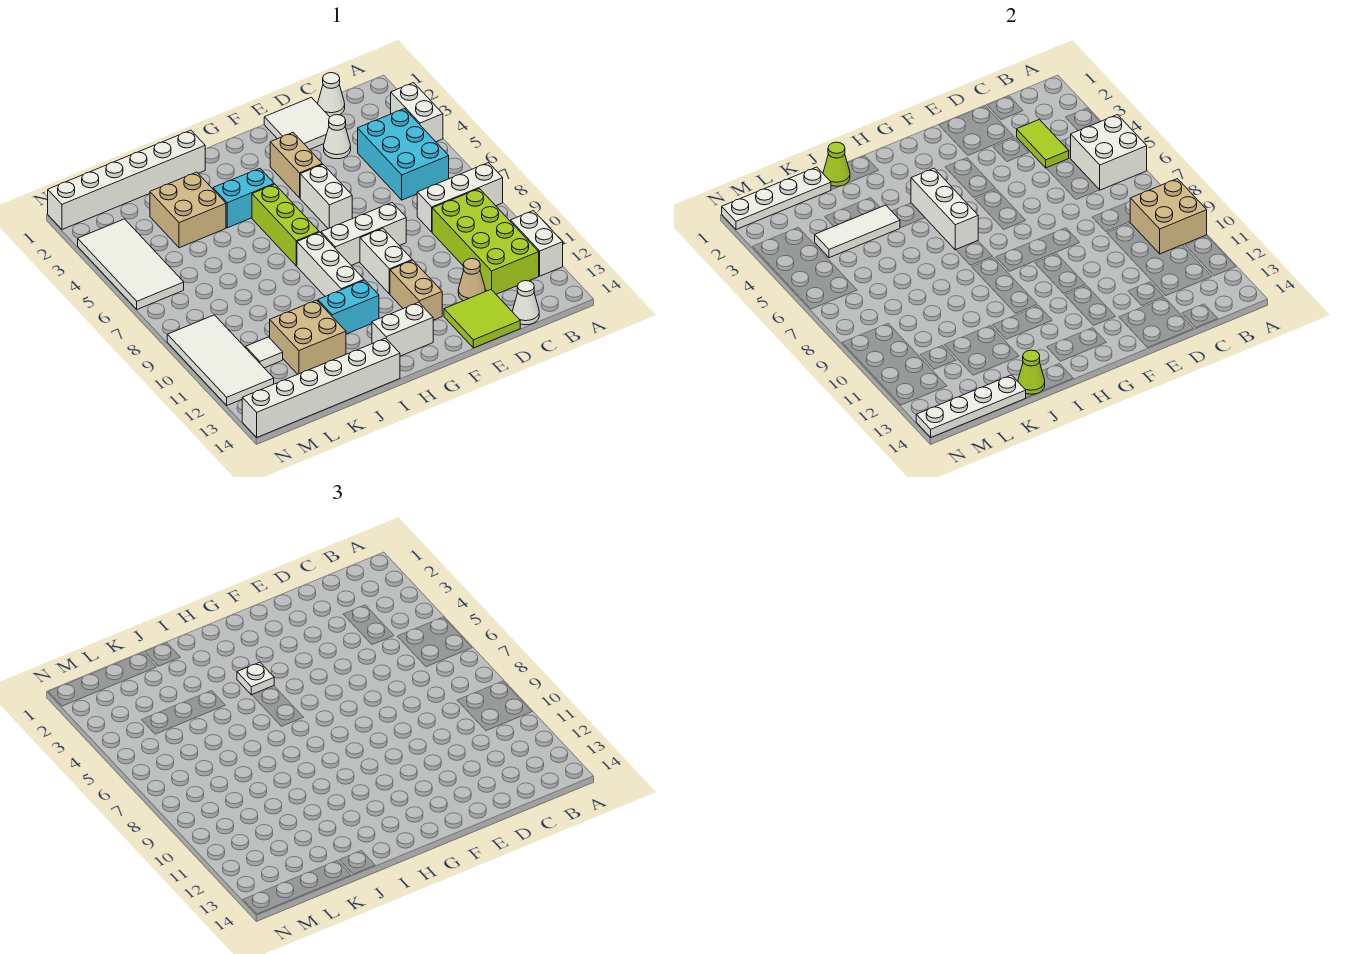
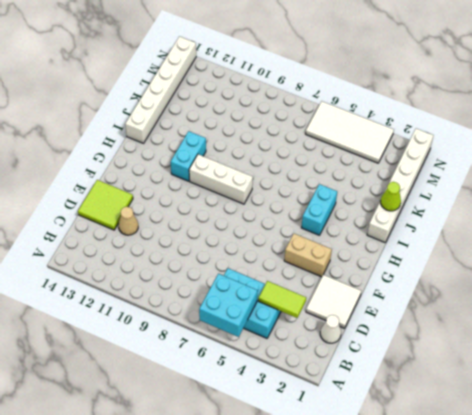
cyan brick A5:B6 level 2 -> white brick A5:B6 level 2
none -> white brick A3:A4 level 1
none -> white brick A8:C8 level 1
none -> white brick A11:A12 level 1
none -> lime brick B9:C12 level 1

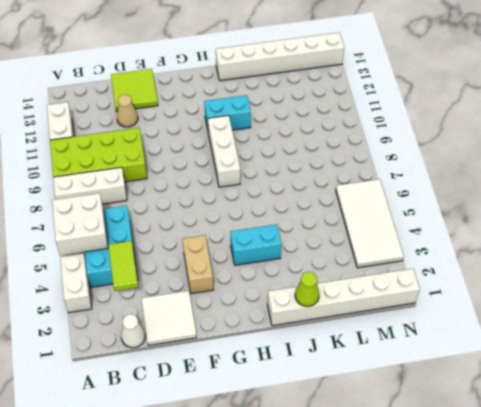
lime brick A9:D10 level 1 -> lime brick B9:C12 level 1
none -> white cone C14 level 1
none -> white cone D3 level 1
none -> white brick E8:G8 level 1
none -> white brick F5:F6 level 1

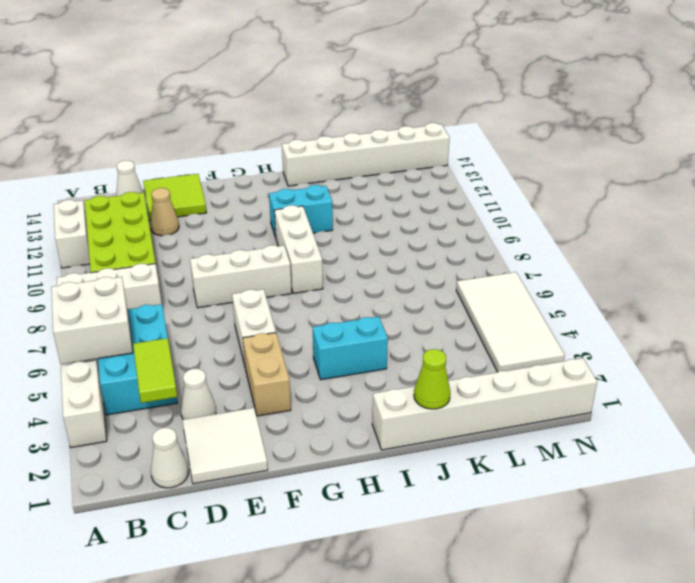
none -> white brick F9:F10 level 1
none -> tan brick F11:F12 level 1
none -> white brick G13:H13 level 1
none -> lime brick H5:H7 level 1

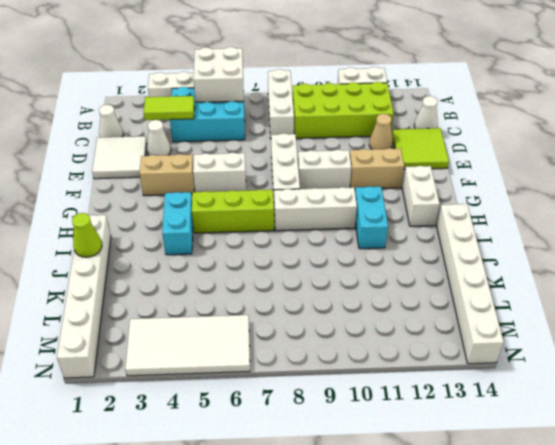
none -> tan brick J3:K4 level 1
none -> tan brick J11:K12 level 1
none -> white tile L11 level 1
none -> white tile M9:N12 level 1

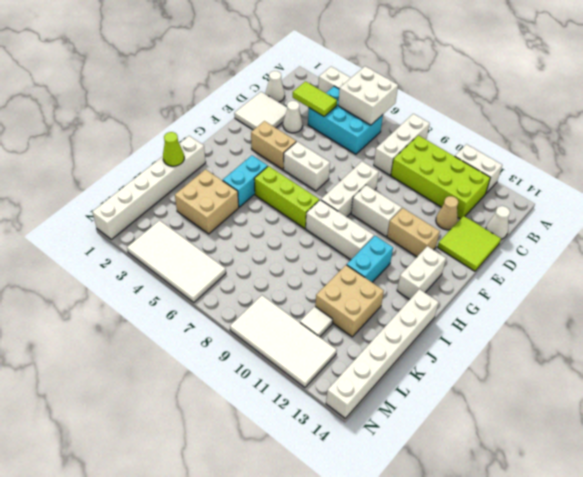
none -> tan brick A9:B10 level 2
none -> white brick H4:H6 level 2
none -> white tile J4:L4 level 2
none -> lime cone J14 level 2

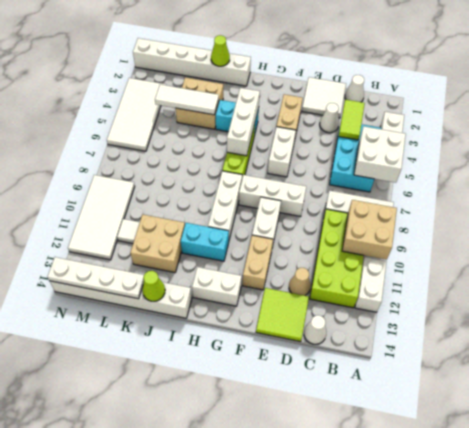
none -> white plate K1:N1 level 2
none -> white plate H4 level 3

